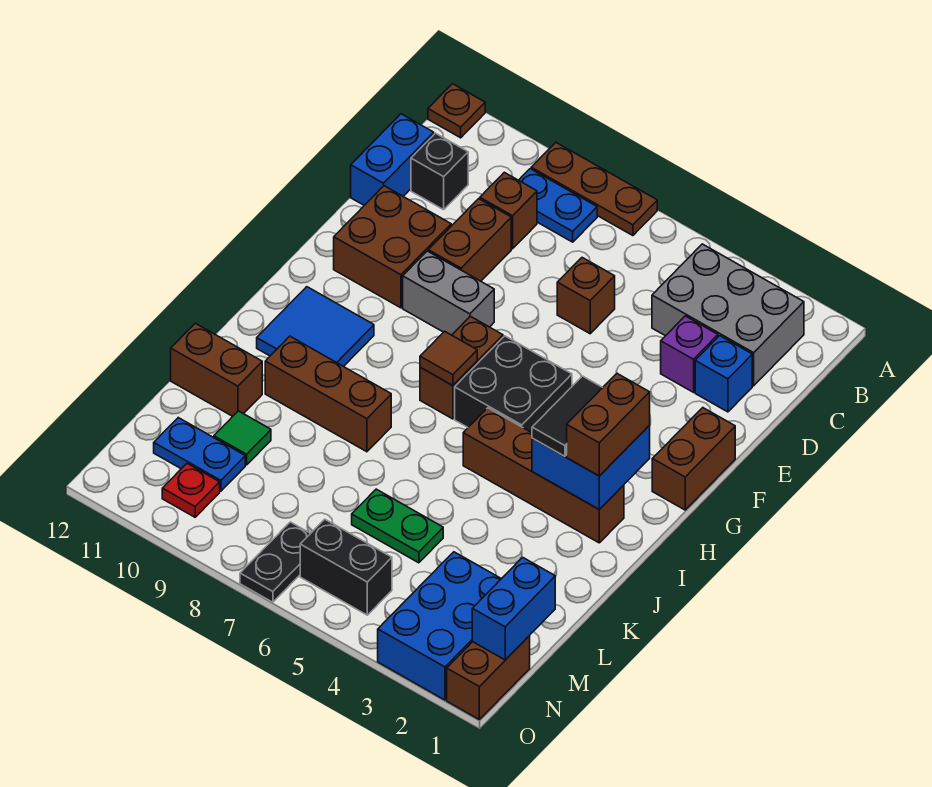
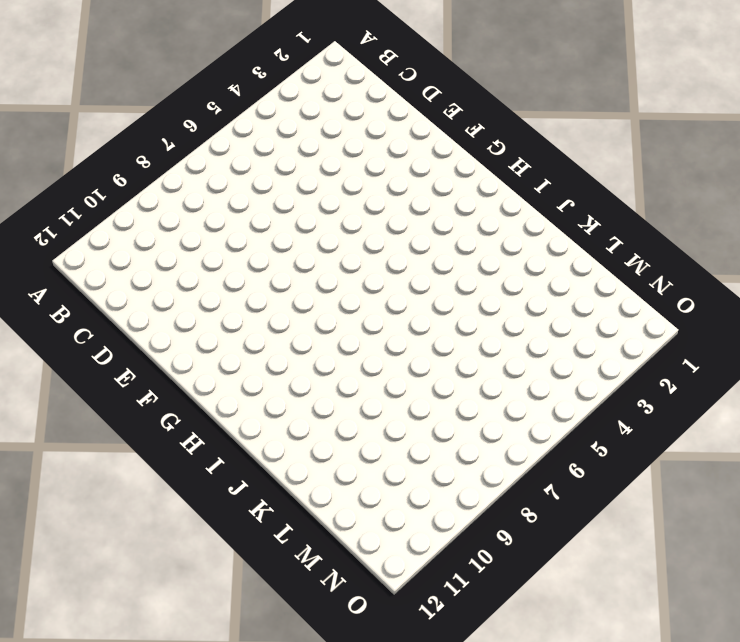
none -> brown plate A7:A9 level 1
none -> brown plate A12 level 1
none -> grey brick B2:C4 level 1
none -> blue plate B8:B9 level 1

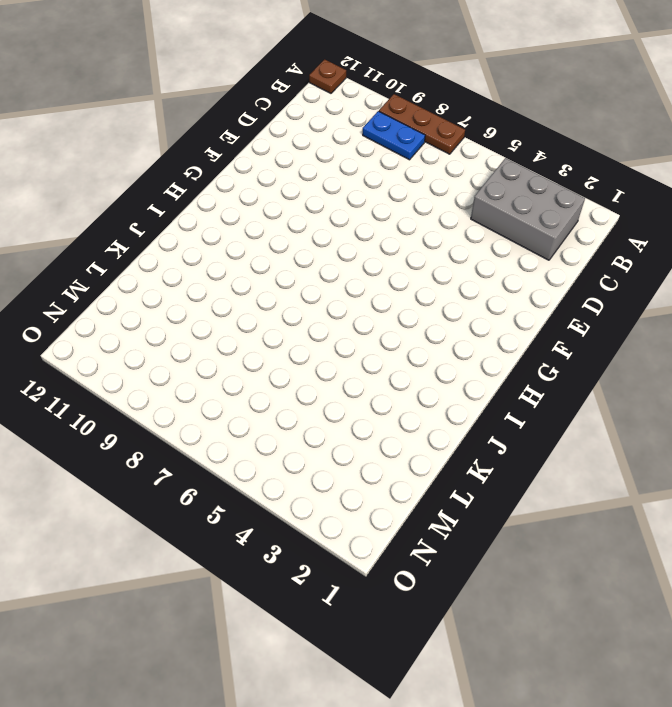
none -> brown brick C9 level 1
none -> black brick C11 level 1
none -> blue brick C12:D12 level 1
none -> blue brick D2 level 1

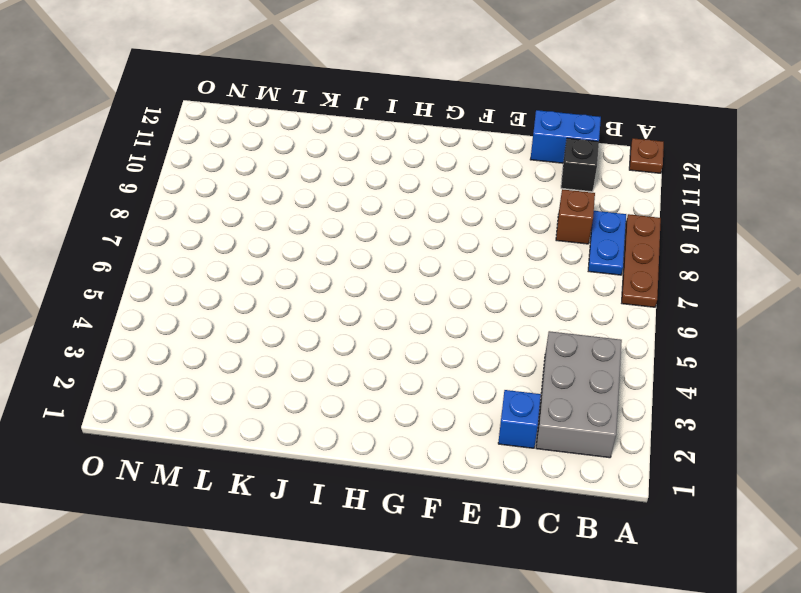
none -> purple brick D3 level 1
none -> brown brick D6 level 1
none -> brown brick D9:E9 level 1
none -> brown brick E10:F11 level 1

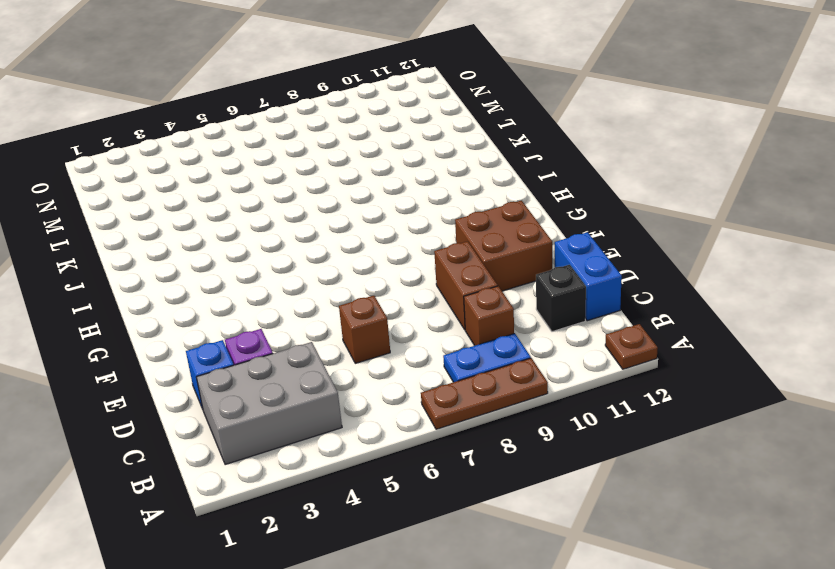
none -> brown brick F1:G1 level 1
none -> grey brick F8:F9 level 1
none -> black brick G5:H6 level 1
none -> brown brick G7:H7 level 1

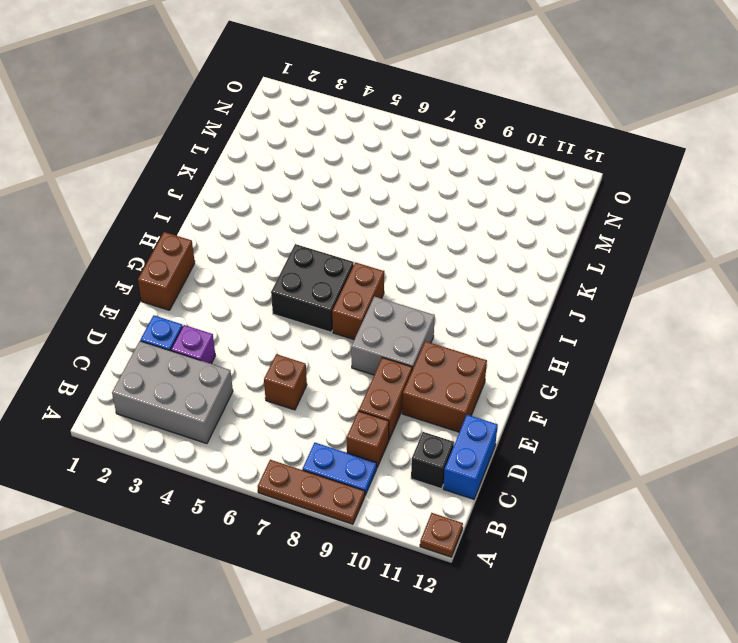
grey brick F8:G9 level 1 -> grey brick F8:F9 level 1
none -> blue tile H10:I11 level 1
none -> brown brick I2:I5 level 1
none -> brown brick J8:J10 level 1
none -> brown brick K11:K12 level 1

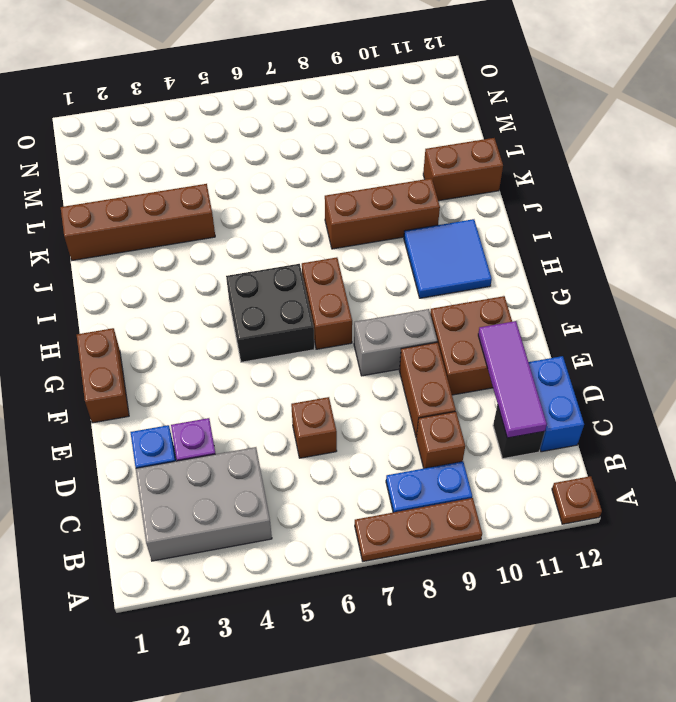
purple tile C11:E11 level 2 -> none
brown brick K1:K4 level 1 -> brown brick I2:I5 level 1
none -> green plate L5:L6 level 1
none -> green tile L10 level 1
none -> blue brick M2:O3 level 1
none -> blue plate M10:M11 level 1

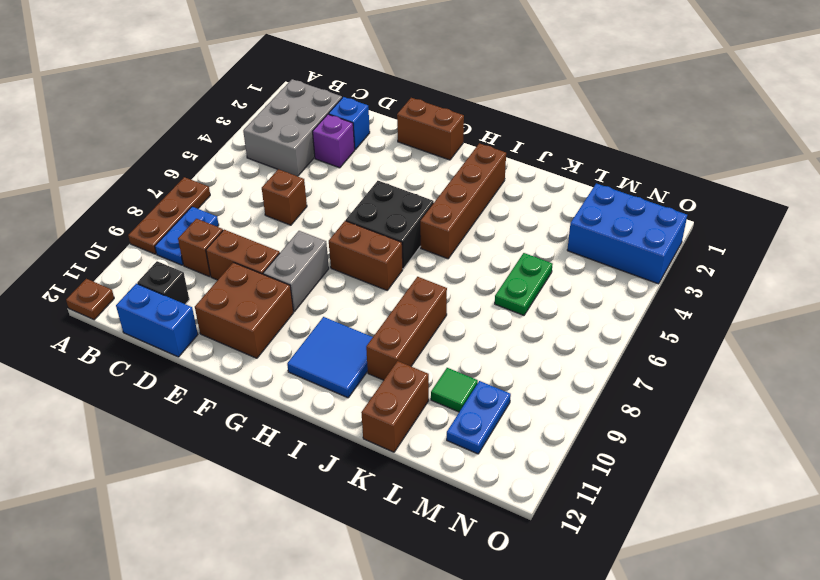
none -> brown brick N1:O1 level 1
none -> black brick N5:N6 level 1
none -> black plate N7:O7 level 1
none -> red plate N10 level 1

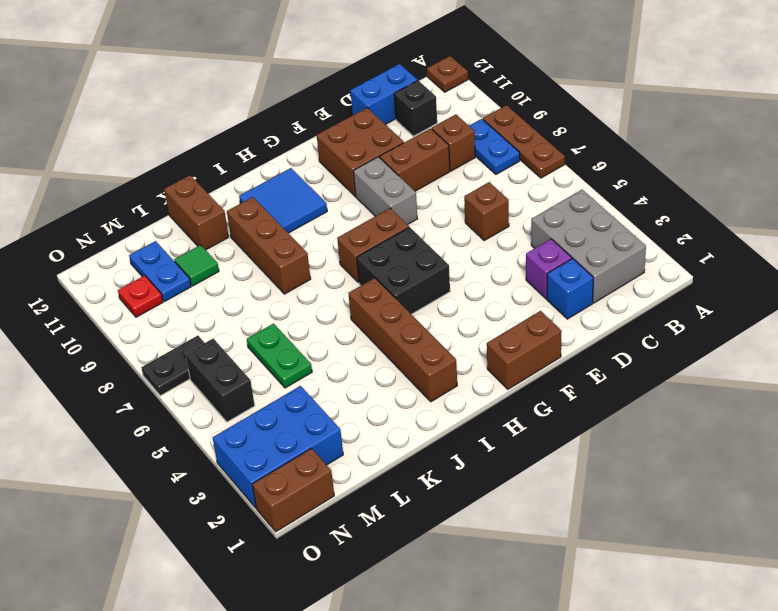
none -> blue brick H2:I3 level 2
none -> brown tile H7 level 2
none -> blue brick M1:N1 level 2
none -> brown brick H2:I2 level 3

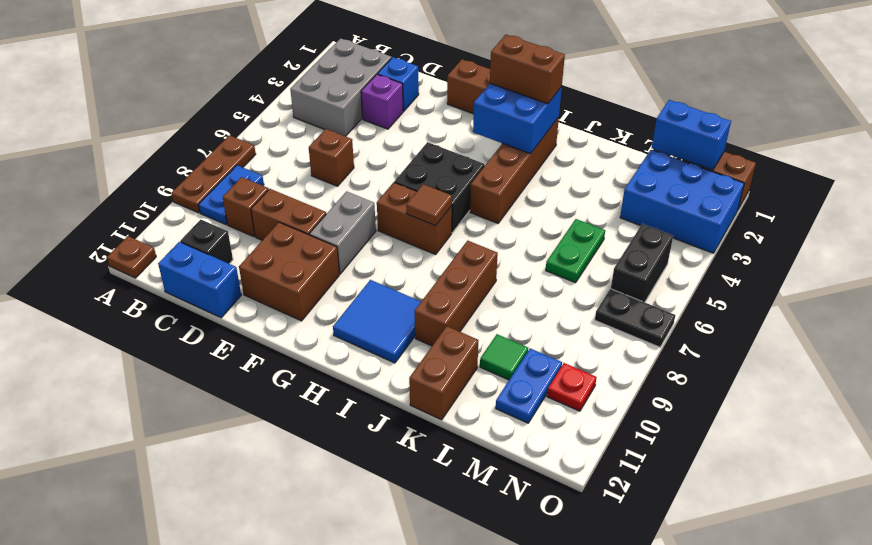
none -> black tile H3:I3 level 3

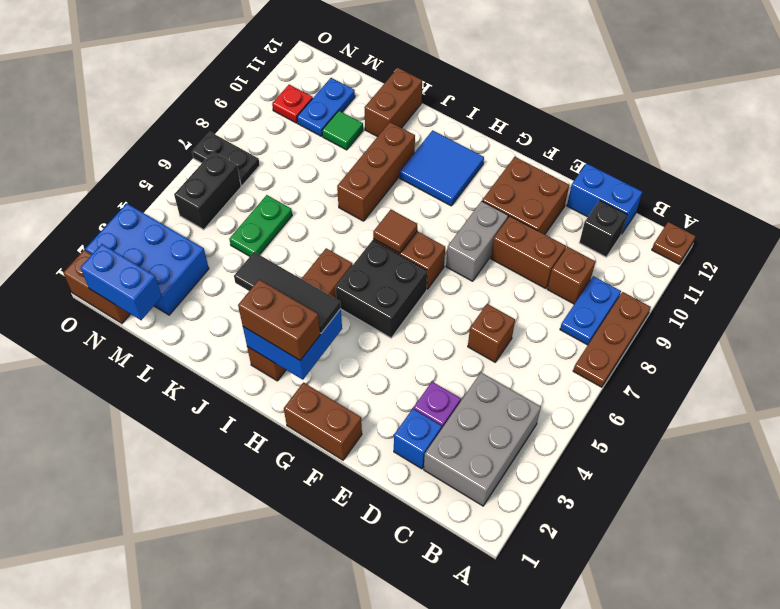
black tile H3:J3 level 3 -> black tile H3:I3 level 3

